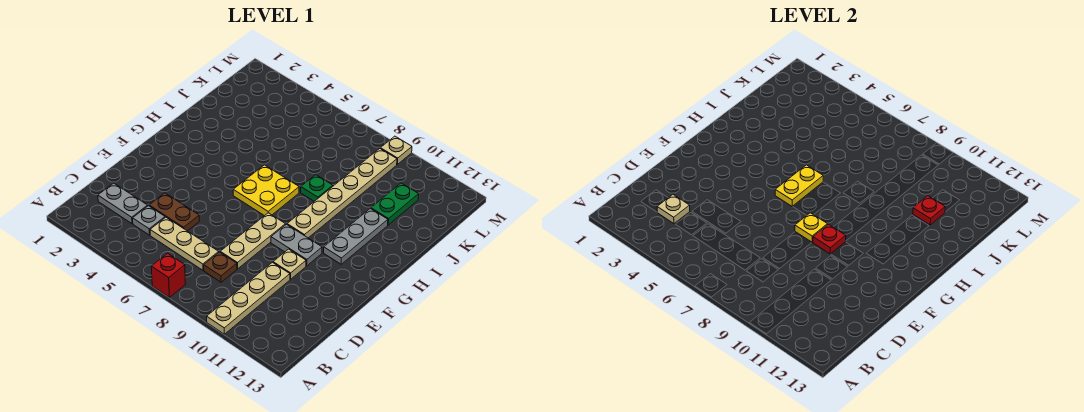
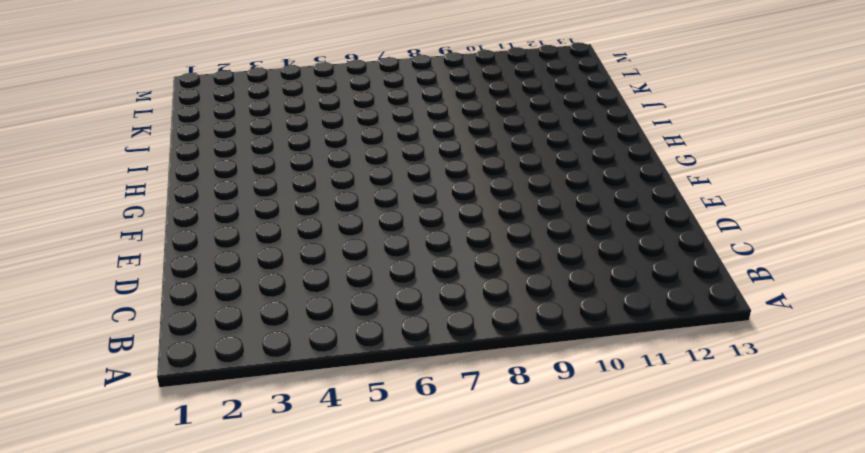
none -> red brick A7 level 1
none -> tan plate A10:D10 level 1
none -> grey plate C2:C3 level 1

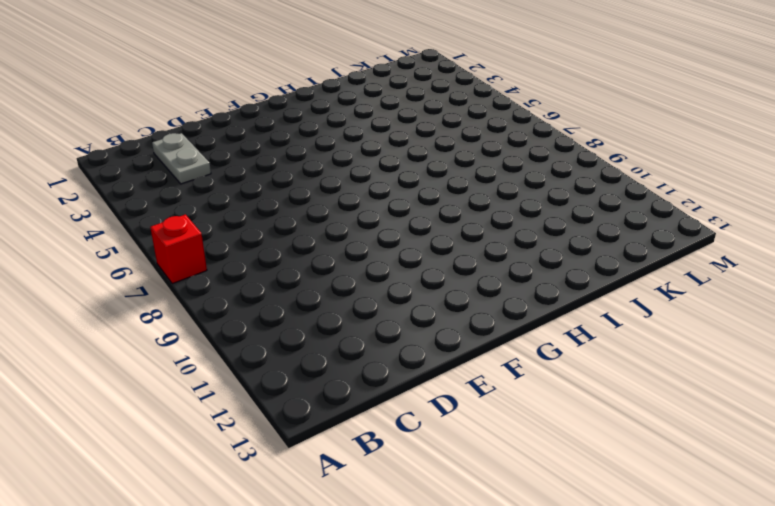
none -> tan plate A10:D10 level 1
none -> grey plate C4 level 1
none -> tan plate C5:C7 level 1

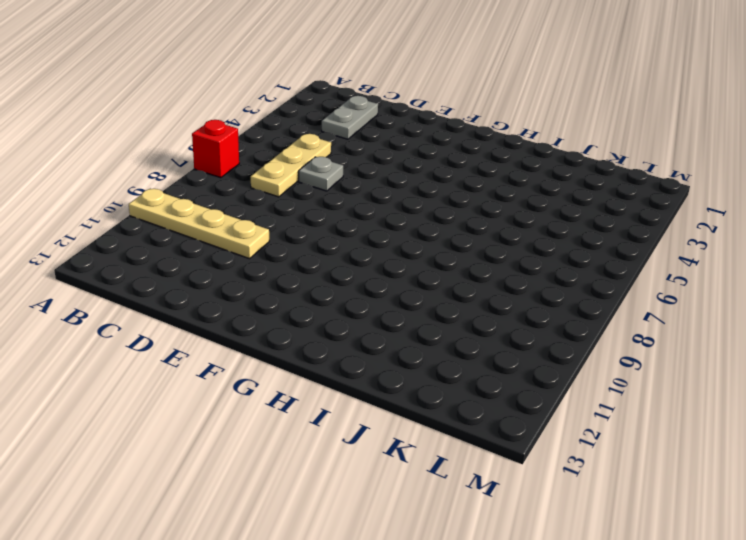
grey plate D6 level 1 -> grey plate C4 level 1
none -> brown plate C8 level 1
none -> brown plate D4:D5 level 1
none -> tan plate D8:F8 level 1

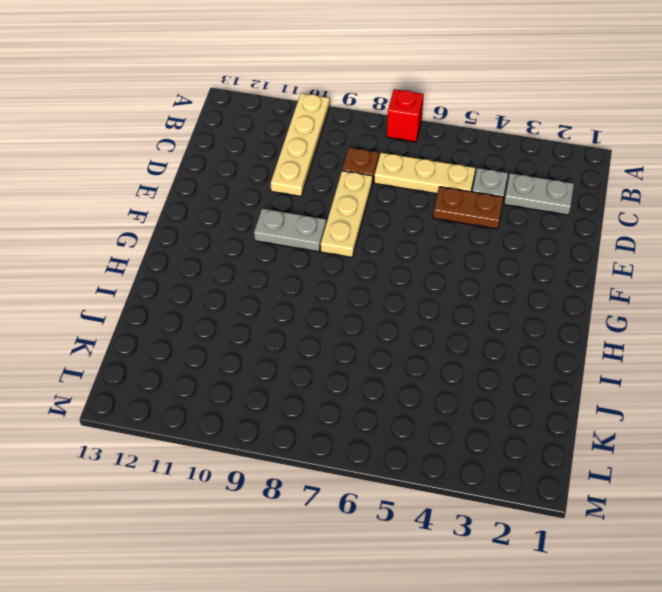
none -> tan plate E10 level 1
none -> yellow plate G6:H7 level 1
none -> tan plate G9:L9 level 1

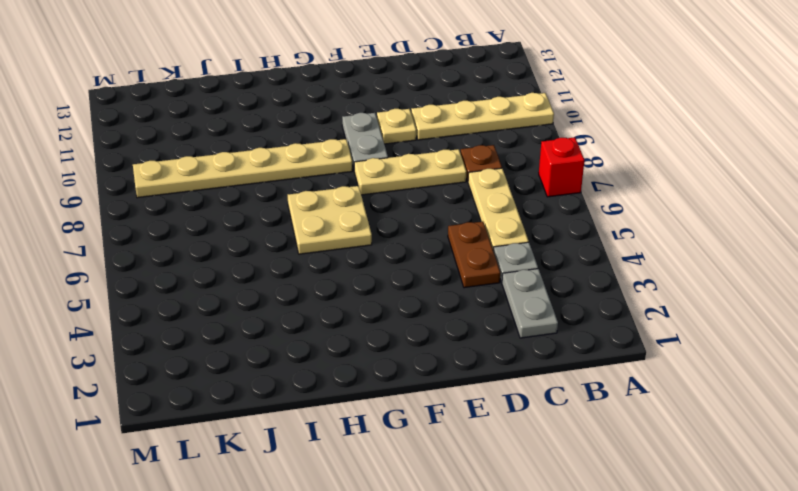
tan plate G6:H7 level 1 -> yellow plate G6:H7 level 1
none -> grey plate G11:I11 level 1
none -> green plate I8 level 1
none -> green plate J11:K11 level 1

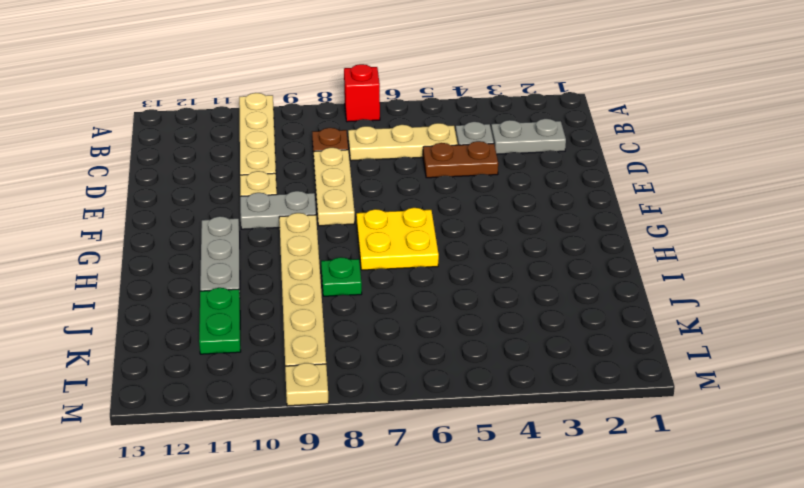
none -> tan plate C3 level 2
none -> yellow plate F8 level 2
none -> red plate F9 level 2

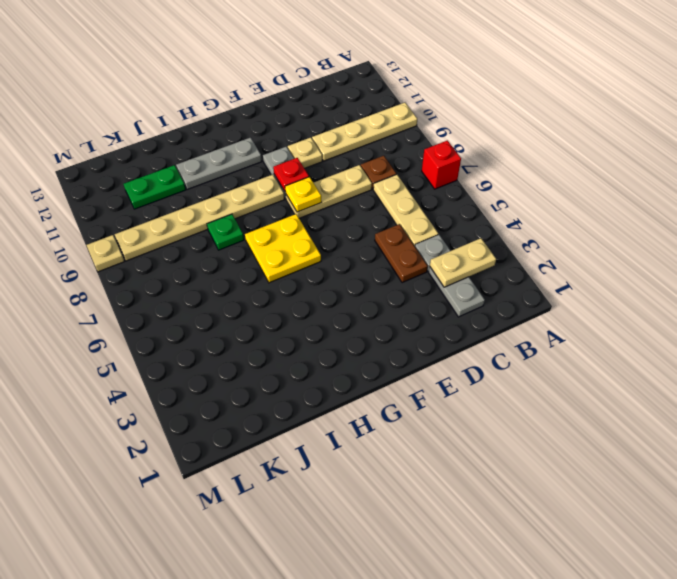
tan plate B3:C3 level 2 -> tan plate C3 level 2
none -> yellow plate G6:H6 level 2
none -> red plate J11 level 2

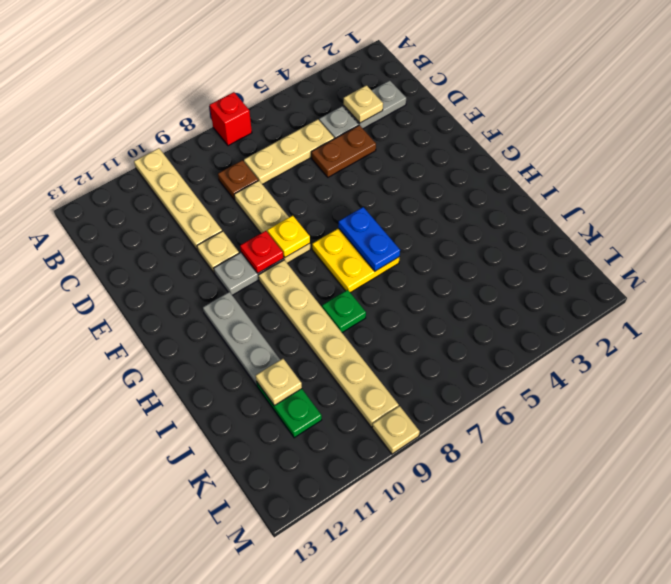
blue plate G6:H6 level 2 -> yellow plate G6:H6 level 2
tan plate J11 level 2 -> red plate J11 level 2

